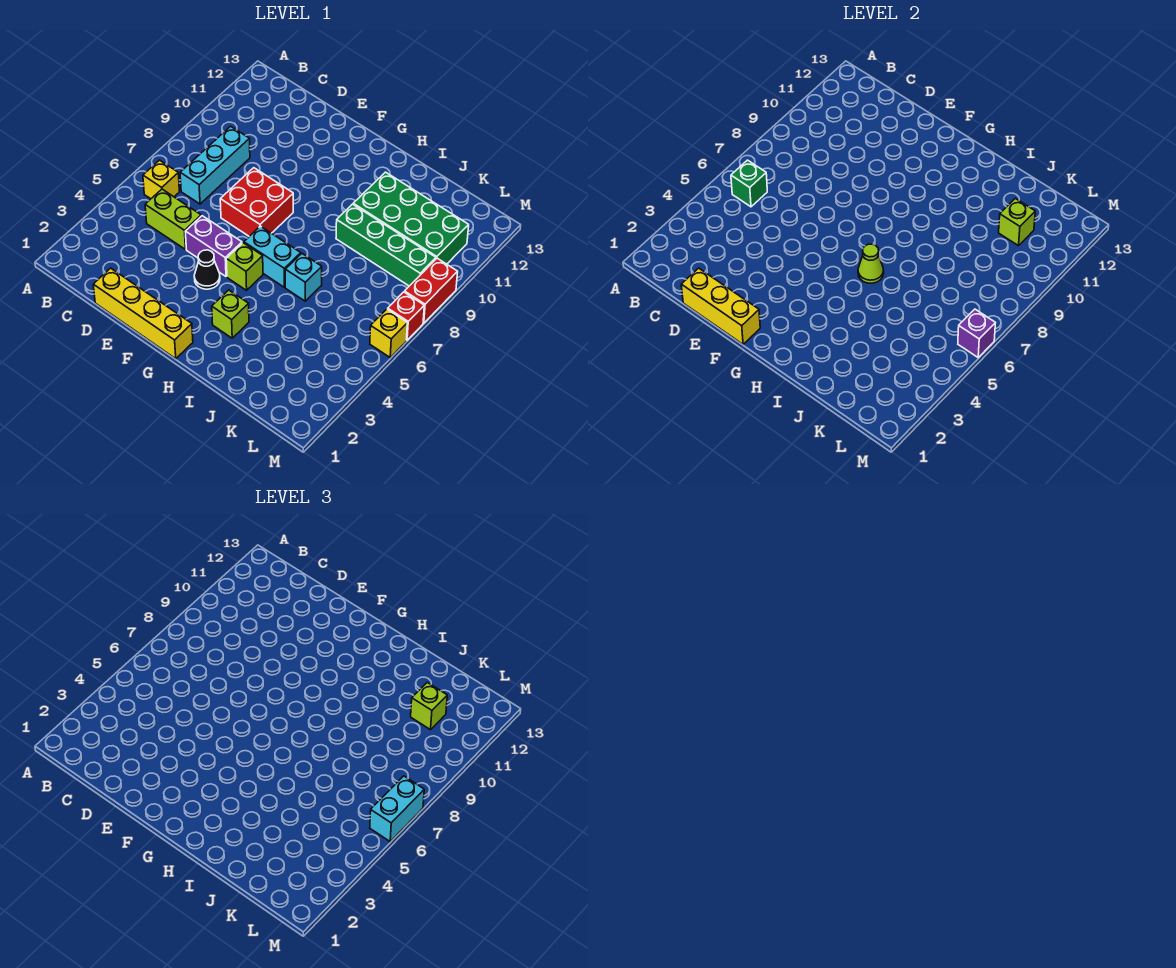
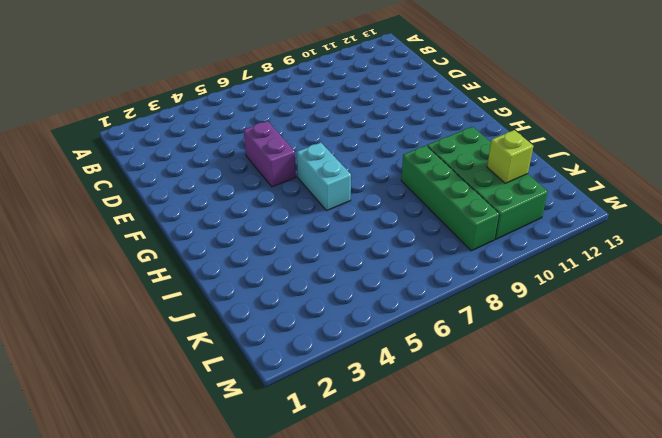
none -> yellow brick B6 level 1
none -> lime brick C5:D5 level 1
none -> cyan brick C7:C9 level 1

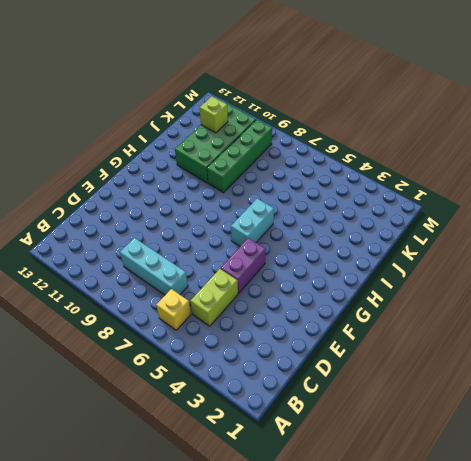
none -> yellow brick D1:G1 level 1
none -> red brick E7:F8 level 1
none -> black cone F4 level 1

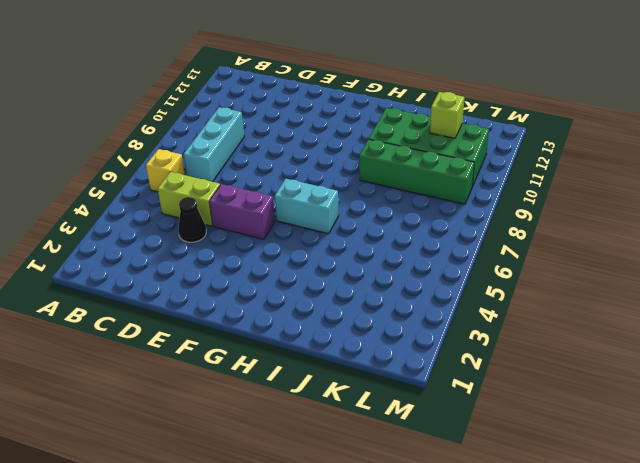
black cone D4 level 1 -> black cone F4 level 1
none -> yellow brick D1:G1 level 1
none -> red brick E7:F8 level 1
none -> lime brick G5 level 1

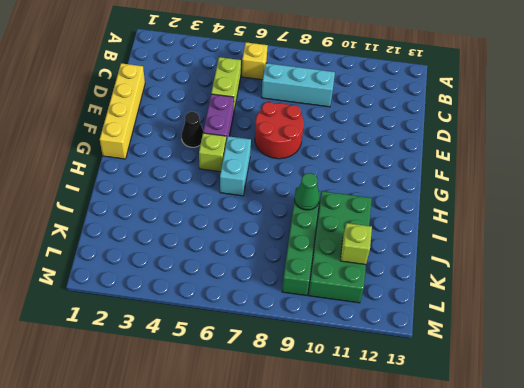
red round brick E7:F8 level 1 -> red brick E7:F8 level 1
green cone I9 level 2 -> none
none -> lime brick H3 level 1
none -> cyan brick I6 level 1
none -> yellow brick M6 level 1

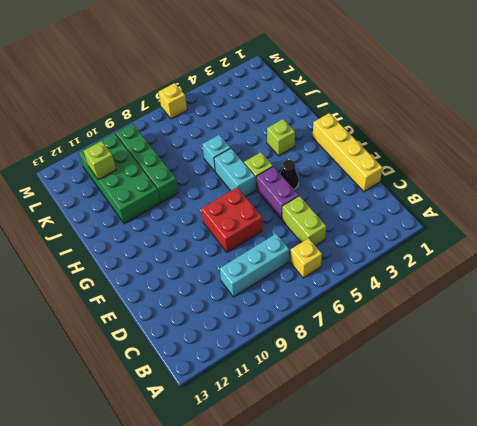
none -> red brick M7 level 1
none -> red brick M8:M9 level 1
none -> green brick B6 level 2

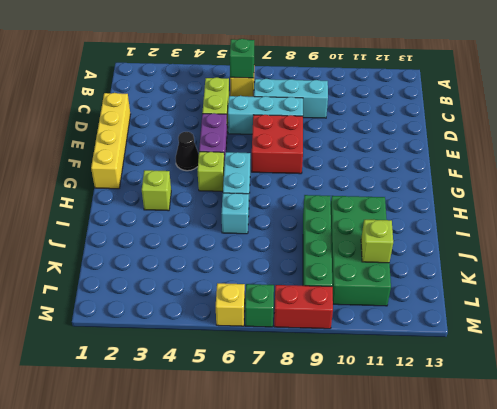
cyan brick D6:D8 level 1 -> none
green brick M7 level 1 -> red brick M7 level 1
none -> yellow brick D1:F1 level 2
none -> lime cone H6 level 2
none -> purple brick M6 level 2

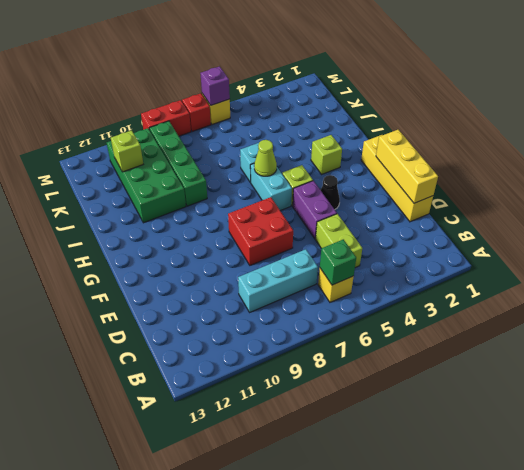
none -> lime brick K11 level 3
none -> cyan brick M6:M7 level 3

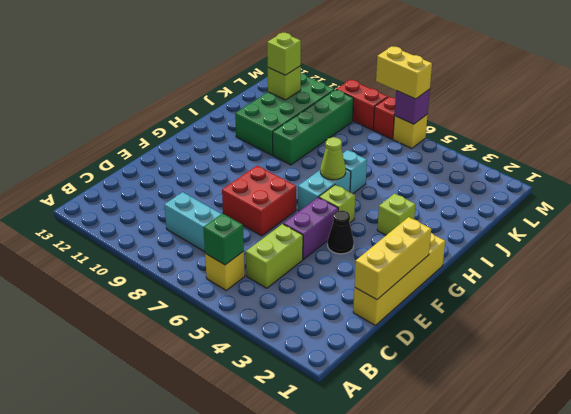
yellow brick M6:M7 level 3 -> cyan brick M6:M7 level 3

